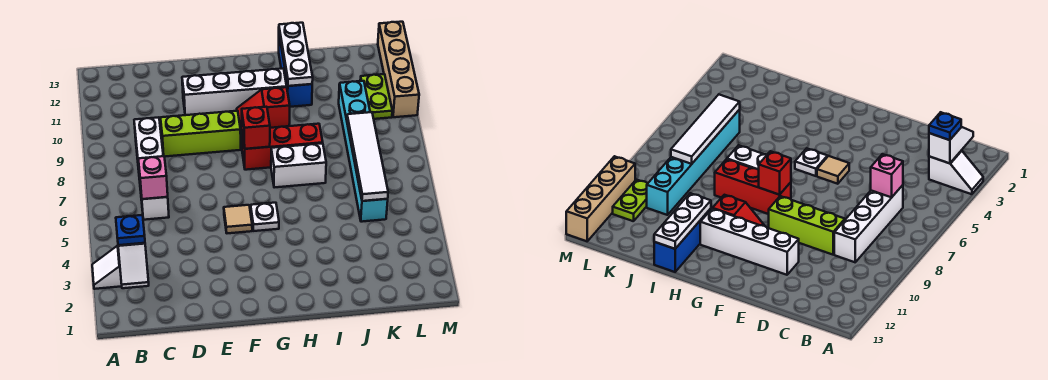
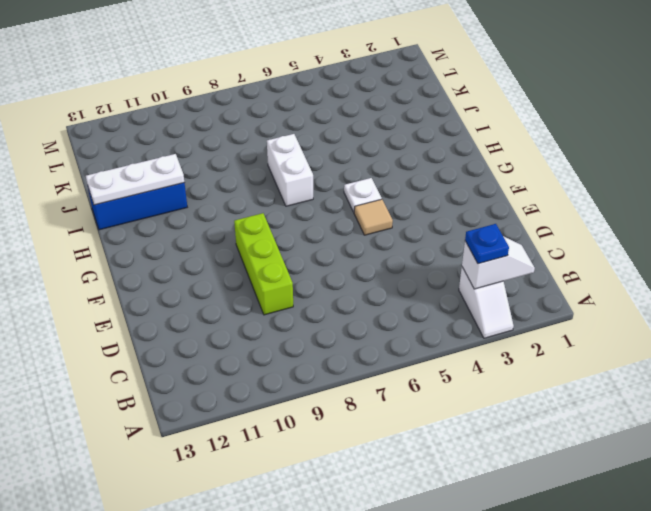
none -> white brick C6:C9 level 1
none -> white brick E11:H11 level 1
none -> red brick G8:I8 level 1

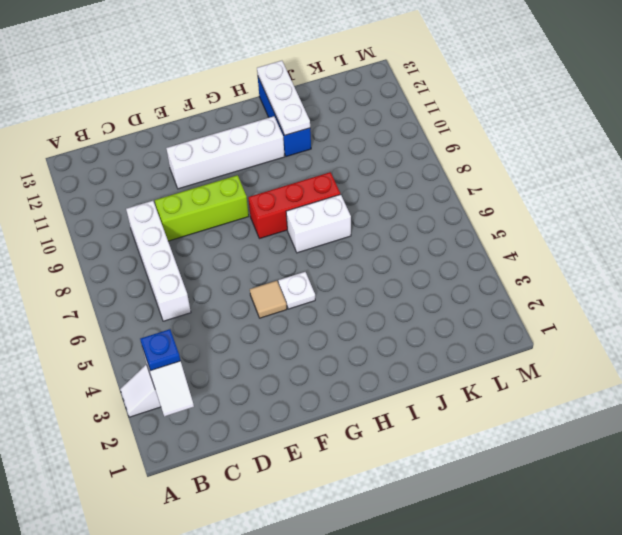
none -> red slope G10:H10 level 1 top H
none -> cyan brick K5:K10 level 1
none -> lime plate L10:L11 level 1

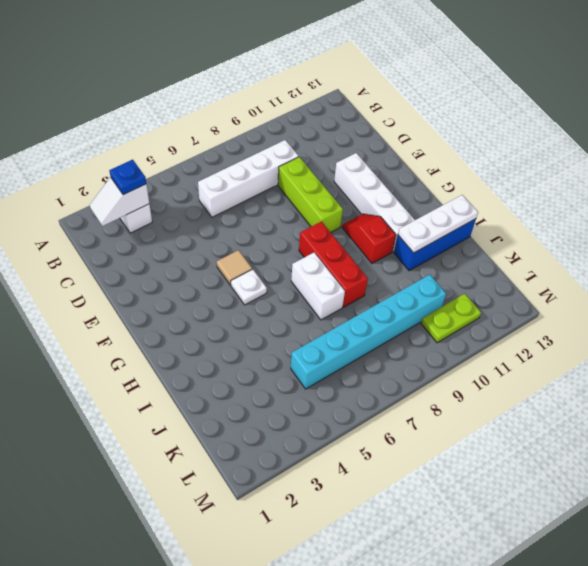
none -> tan brick M10:M13 level 1
none -> pink brick C6 level 2
none -> red brick G8 level 2

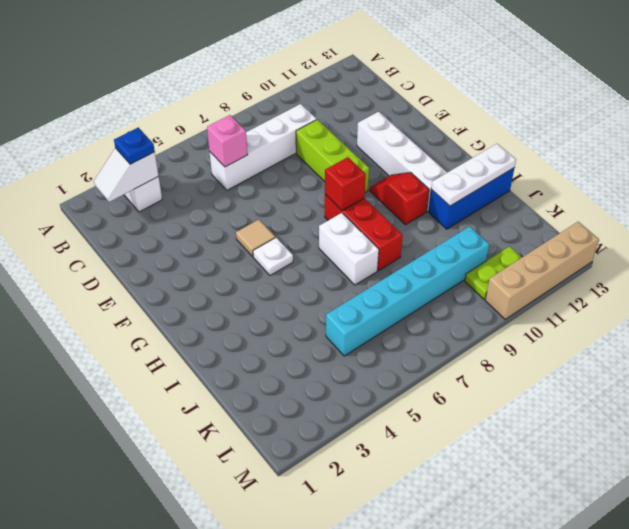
none -> white tile K5:K8 level 2

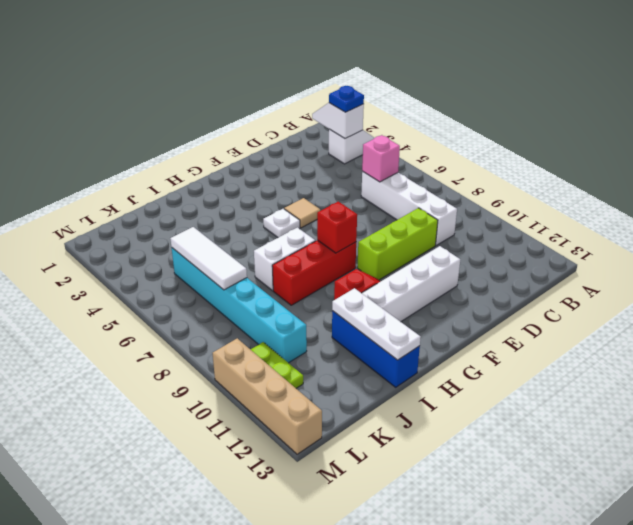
white tile K5:K7 level 2 -> white tile K5:K8 level 2

